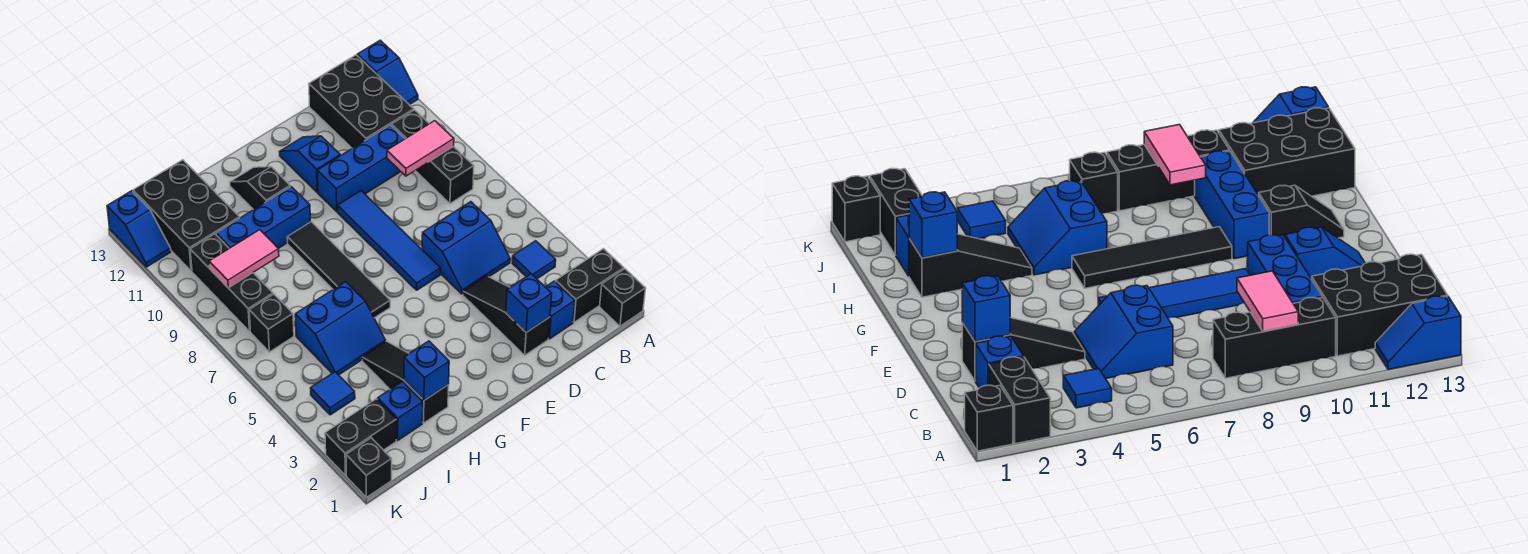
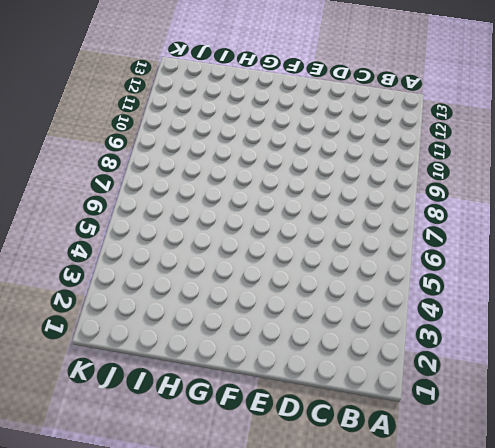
none -> black brick A1 level 1
none -> black brick A2:B2 level 1
none -> blue slope A12:A13 level 1 top 13

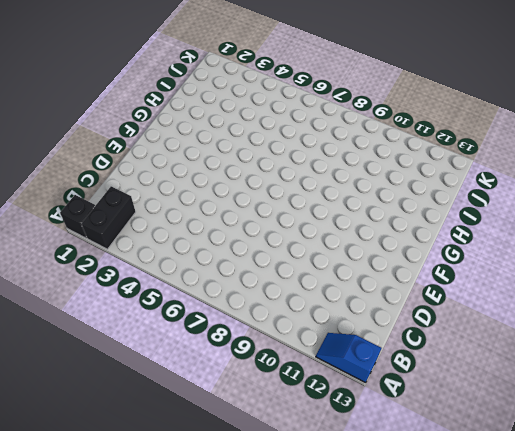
none -> blue tile B4 level 1
none -> black brick B8:B10 level 1
none -> black brick B11:C13 level 1

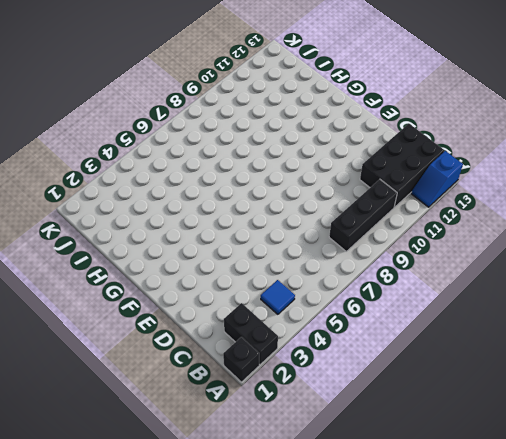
none -> blue brick C2 level 1
none -> blue slope C5:D6 level 1 top 6
none -> blue brick C10:E10 level 1

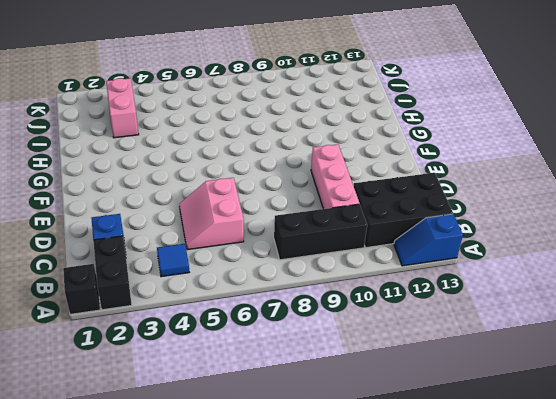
pink slope C5:D6 level 1 top 6 -> blue slope C5:D6 level 1 top 6
pink brick C10:E10 level 1 -> blue brick C10:E10 level 1
pink brick I3:J3 level 1 -> none
none -> black slope D2:D4 level 1 top 2
none -> blue tile E6:E9 level 1
none -> blue slope E11:E12 level 1 top 11

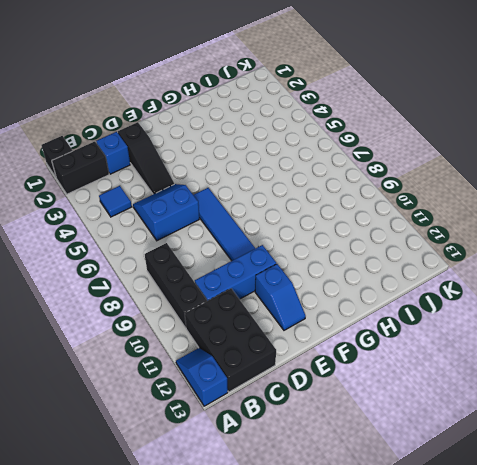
none -> black tile G6:G9 level 1
none -> blue brick G10:I10 level 1
none -> black slope G11:G12 level 1 top 11

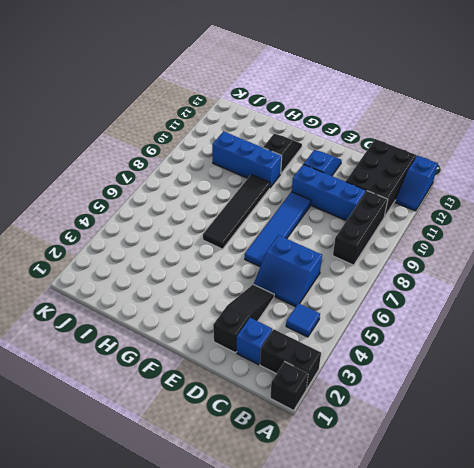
none -> black slope H2:H4 level 1 top 2
none -> blue slope H5:I6 level 1 top 6
none -> blue brick I2 level 1

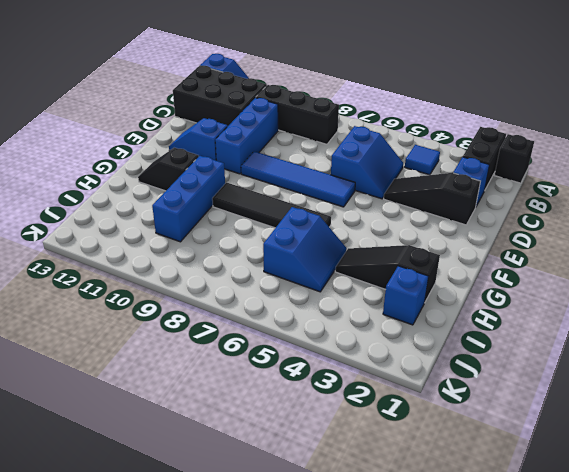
none -> black brick I11:J13 level 1
none -> black brick J2:K2 level 1
none -> blue tile J4 level 1

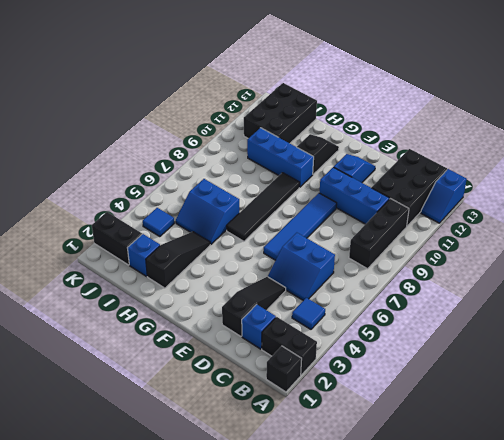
none -> black brick J7 level 1
none -> black brick J8:J10 level 1
none -> black brick K1 level 1

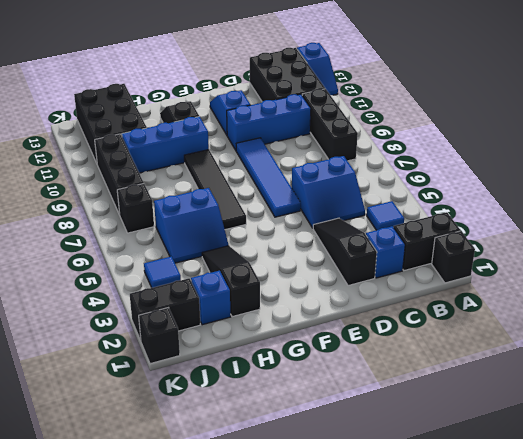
none -> blue slope K12:K13 level 1 top 13
none -> pink tile B9:C9 level 2
none -> blue brick D2 level 2

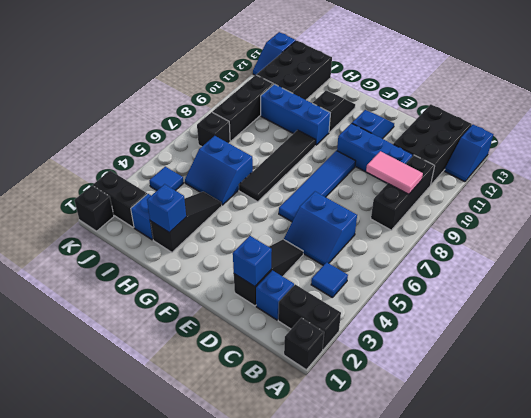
none -> pink tile I9:J9 level 2

